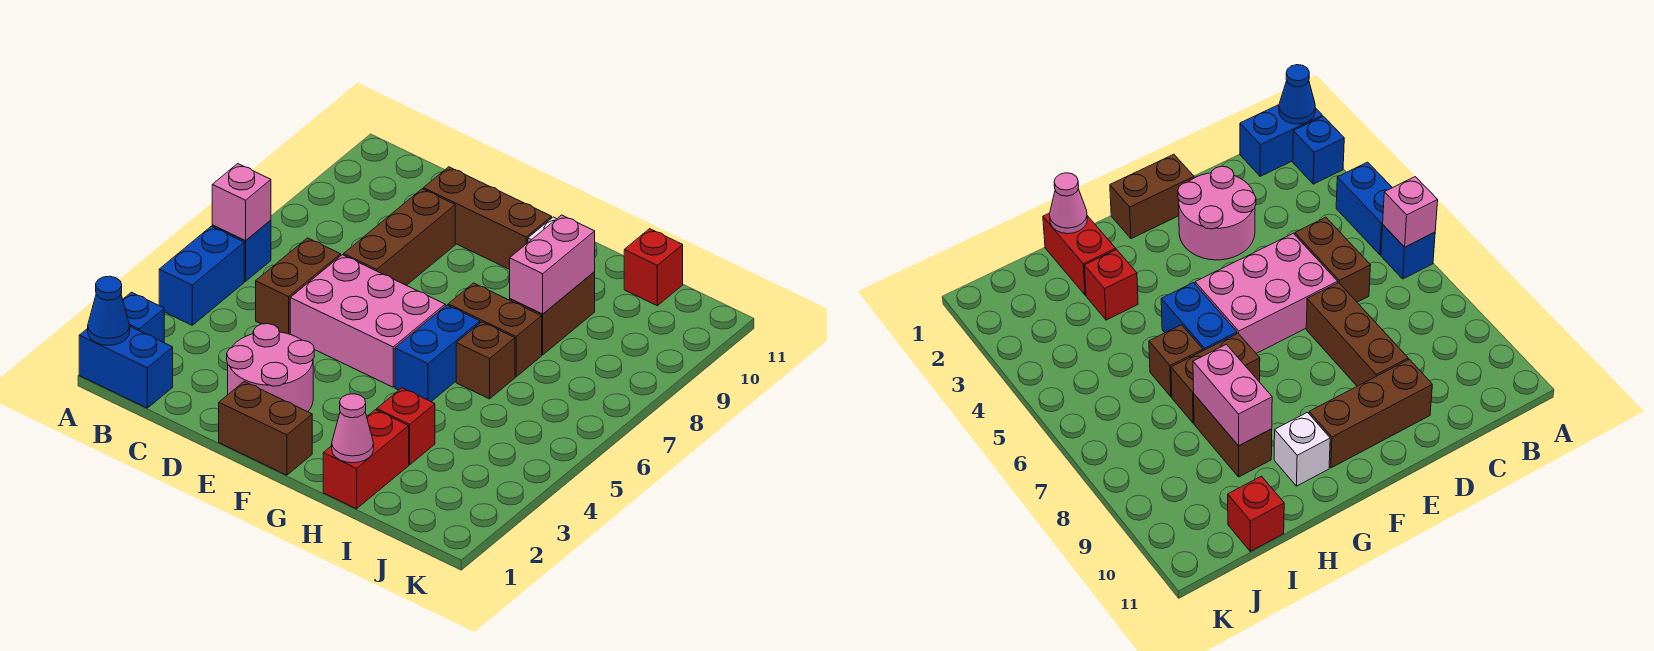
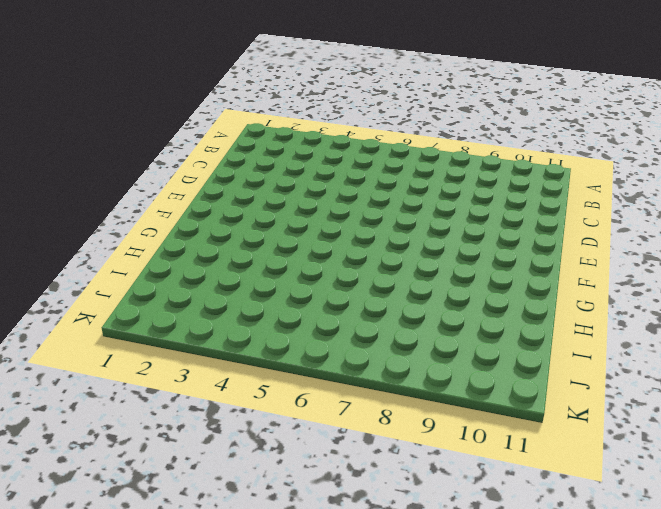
none -> blue brick A1:B1 level 1
none -> blue brick A2 level 1
none -> blue brick A4:A5 level 1

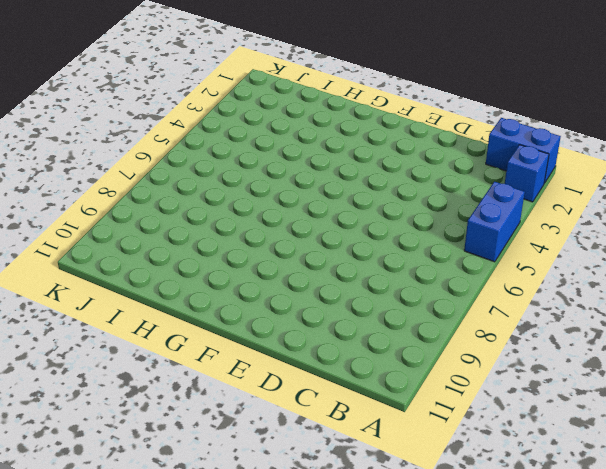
none -> blue brick A6 level 1
none -> brown brick C5:C6 level 1
none -> pink round brick D2:E3 level 1

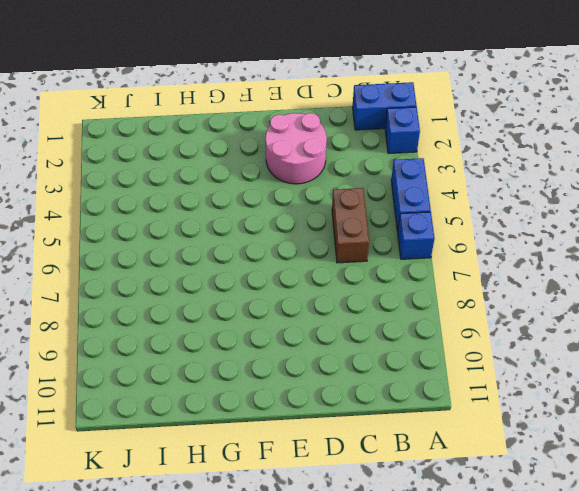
none -> pink brick D5:F6 level 1
none -> brown brick D7:D9 level 1
none -> brown brick D10:F10 level 1

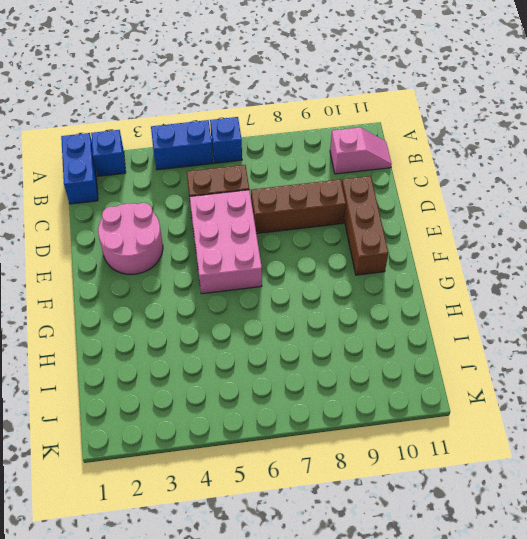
pink slope B10:B11 level 1 top 10 -> none
none -> brown brick E1:F1 level 1
none -> blue brick G5:G6 level 1
none -> brown brick G7:H7 level 1

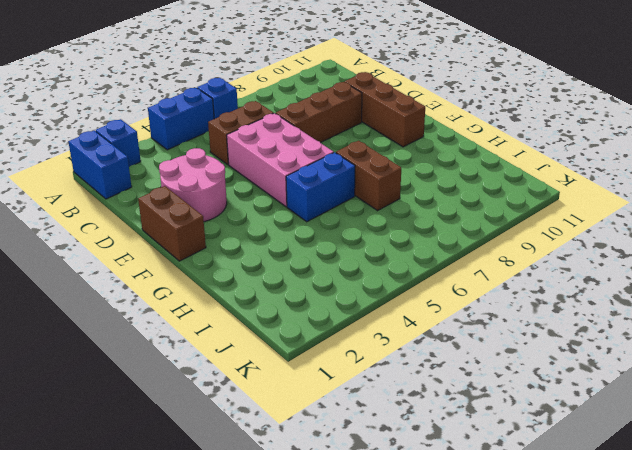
none -> white brick G10 level 1
none -> red brick H1:H2 level 1
none -> red brick H3 level 1

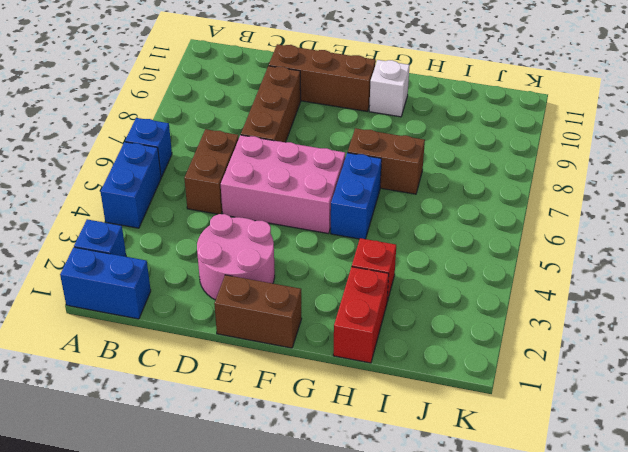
none -> brown brick H6 level 1
none -> brown brick H8:H9 level 1
none -> red brick I11 level 1

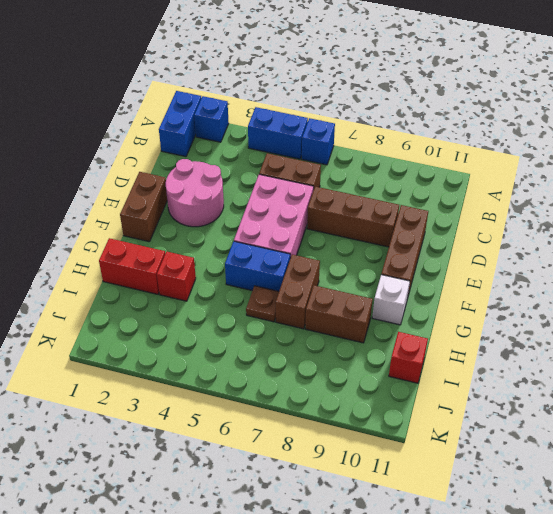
brown plate H6 level 1 -> brown brick H6 level 1
none -> blue cone A1 level 2
none -> pink brick A6 level 2
none -> pink cone H1 level 2

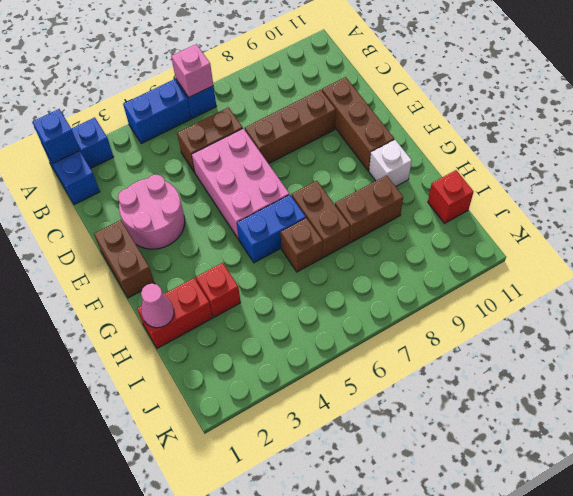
blue brick A1 level 2 -> blue cone A1 level 2
none -> pink brick H8:H9 level 2

